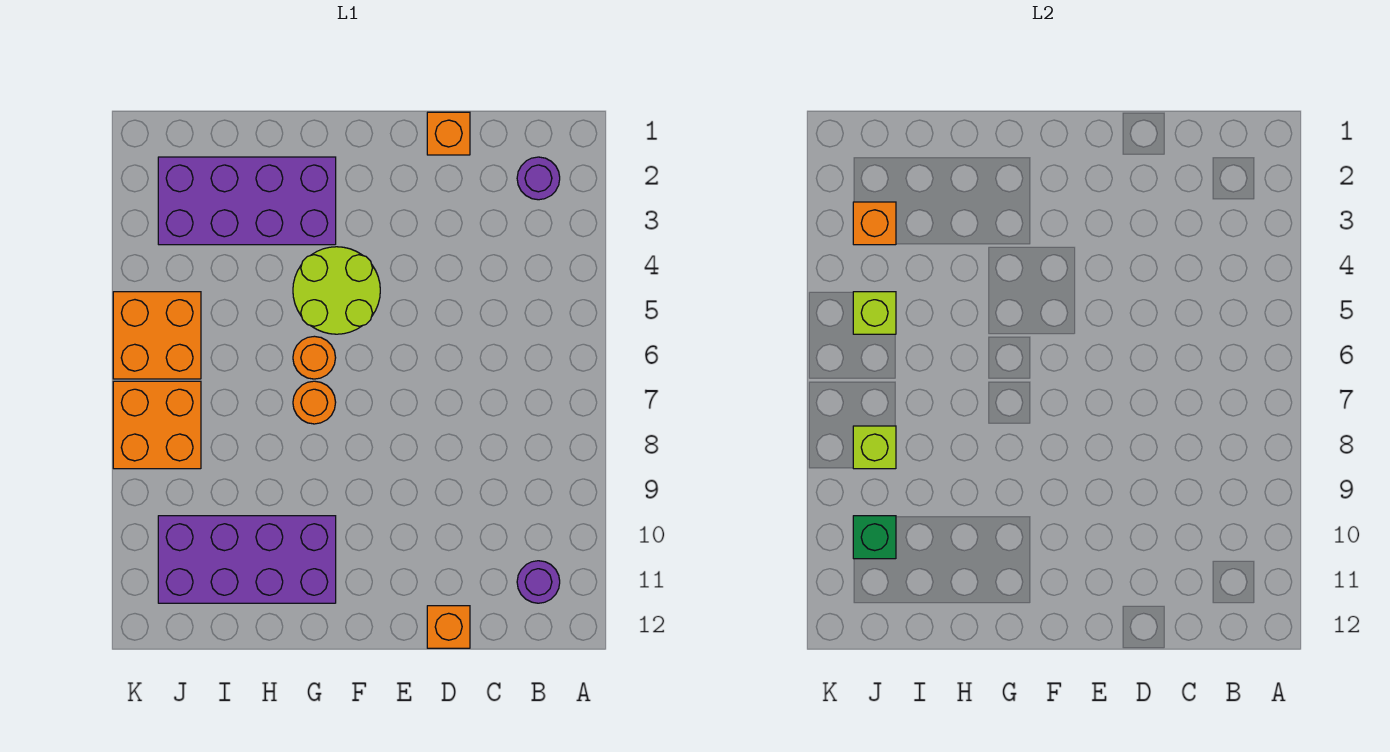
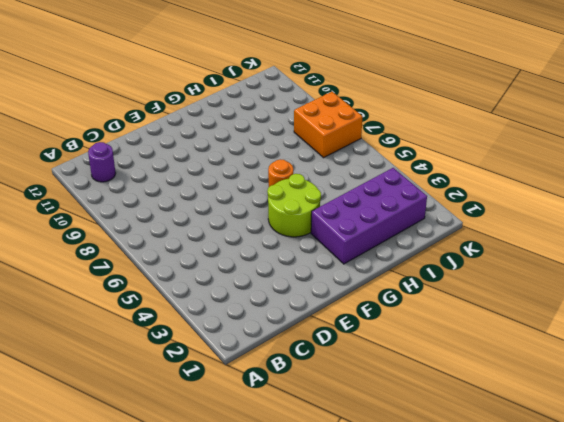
none -> purple round brick B2 level 1
none -> orange brick D1 level 1
none -> orange brick D12 level 1

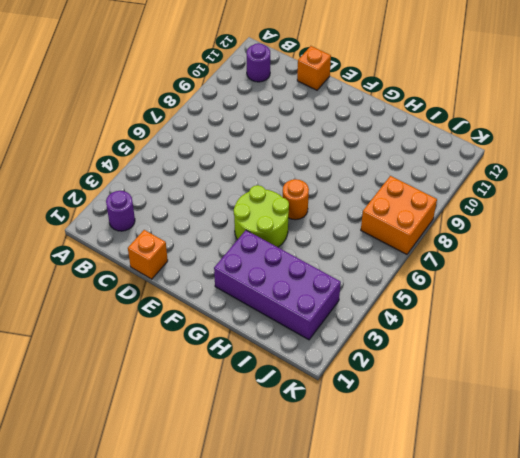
none -> orange round brick G7 level 1
none -> purple brick G10:J11 level 1
none -> orange brick J5:K6 level 1

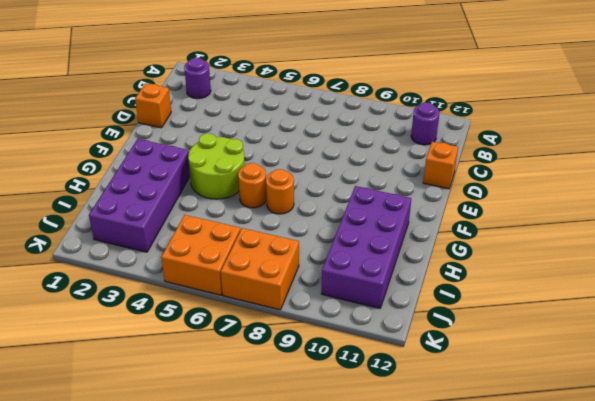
none -> orange brick J3 level 2
none -> lime brick J5 level 2
none -> lime brick J8 level 2

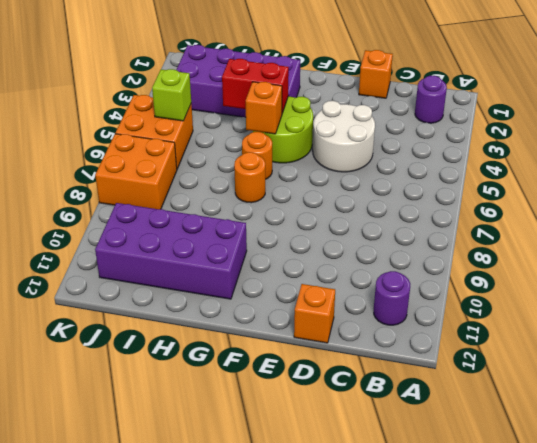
white round brick D4:E5 level 1 -> none
red brick G4:H4 level 2 -> none
orange brick G5 level 2 -> orange brick J3 level 2
none -> lime brick J8 level 2
none -> green brick J10 level 2

